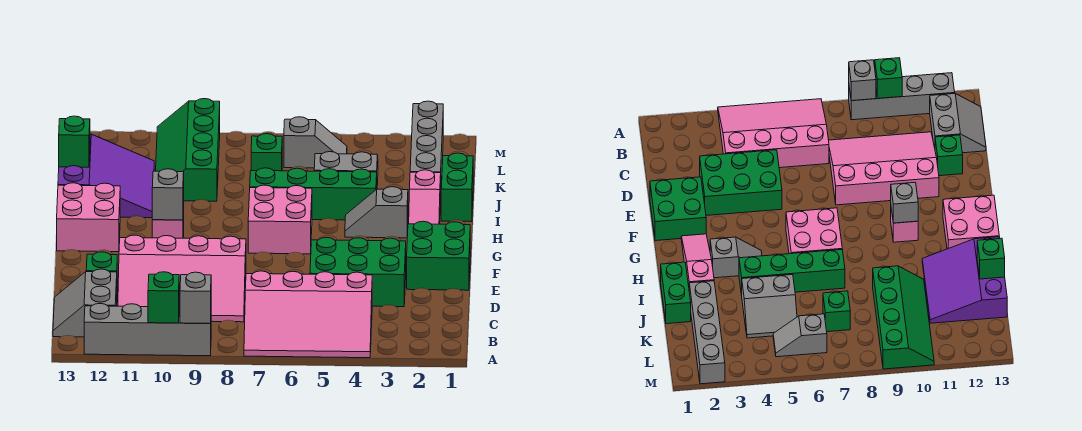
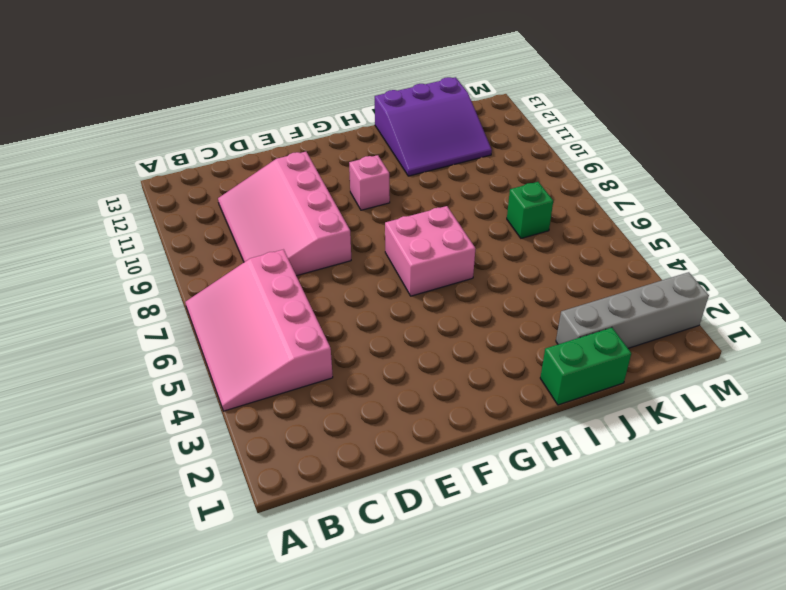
none -> grey brick A9:A12 level 1
none -> grey slope B12:C13 level 1 top 12
none -> green brick D3:E5 level 1

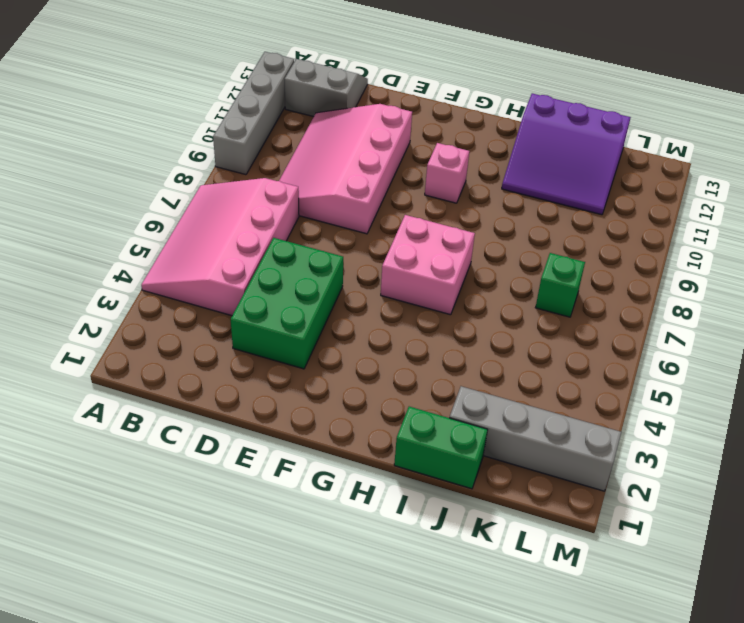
none -> green brick D12 level 1
none -> green brick E1:F2 level 1
none -> pink slope G2:I2 level 1 top I

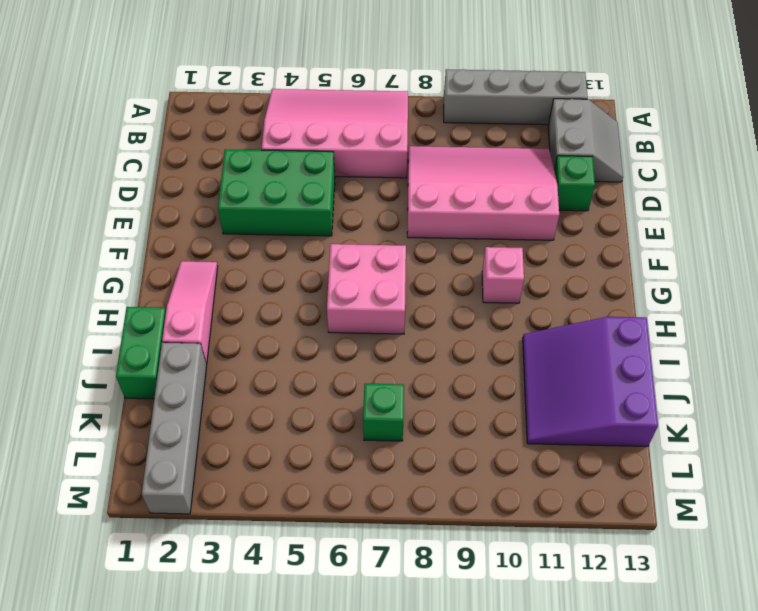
none -> green brick E1:F2 level 1
none -> pink brick G12:H13 level 1
none -> grey slope H3:H4 level 1 top 3

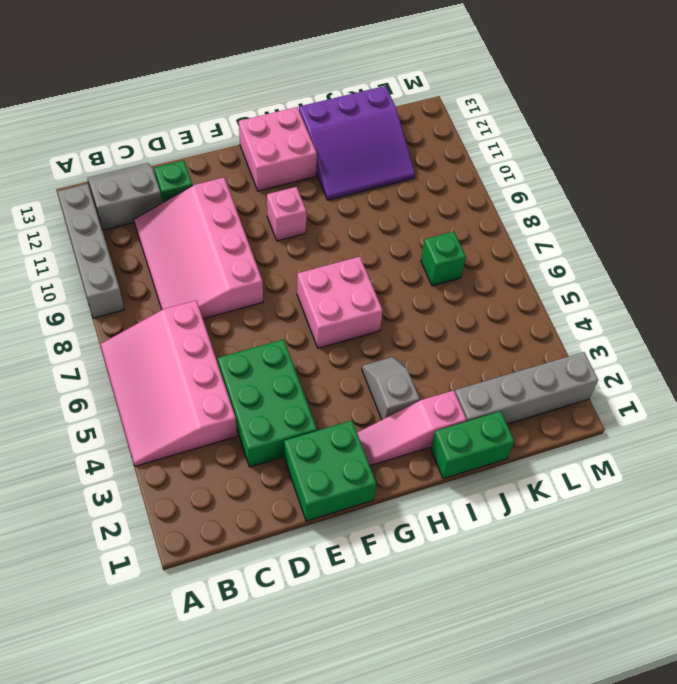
none -> green brick I4:I7 level 1
none -> grey slope J4:K5 level 1 top J
none -> green slope J9:M10 level 1 top 9

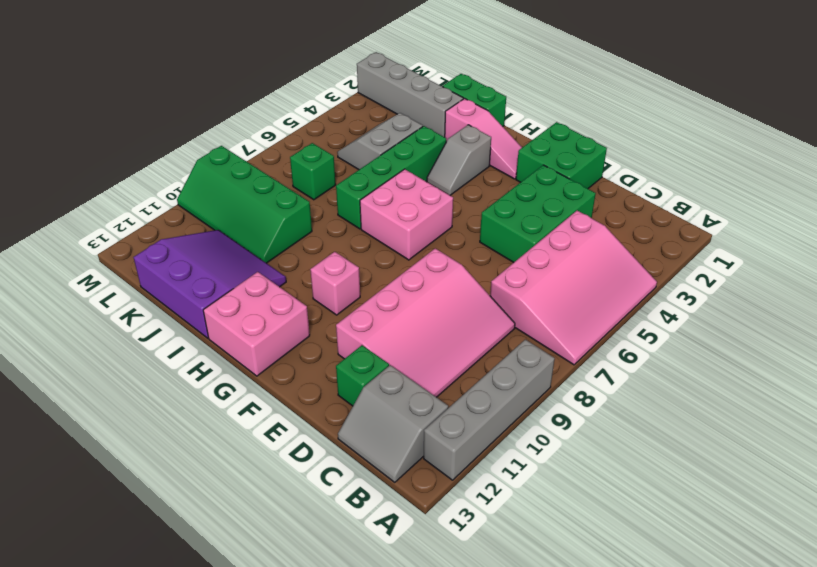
none -> grey slope L5:L6 level 1 top 6
none -> grey brick A9 level 2
none -> green brick A10 level 2

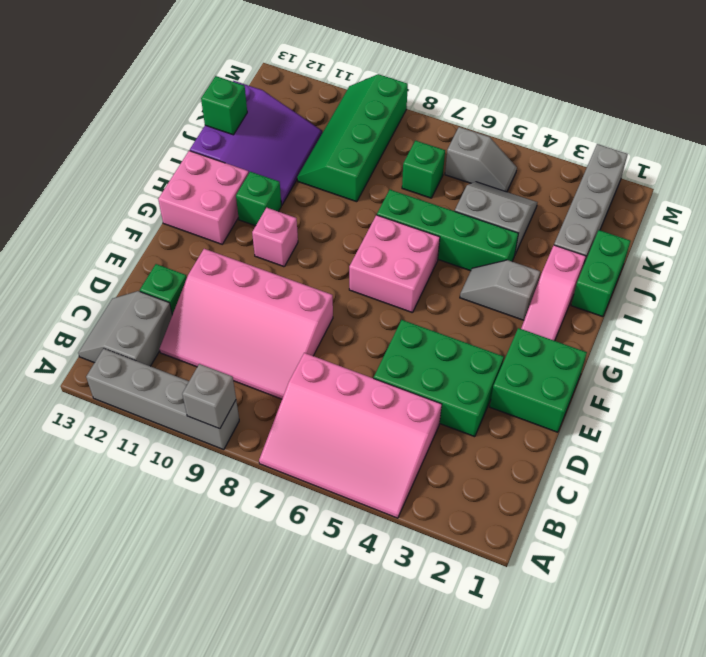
green brick H11 level 1 -> green brick A10 level 2
none -> grey brick G10 level 2

